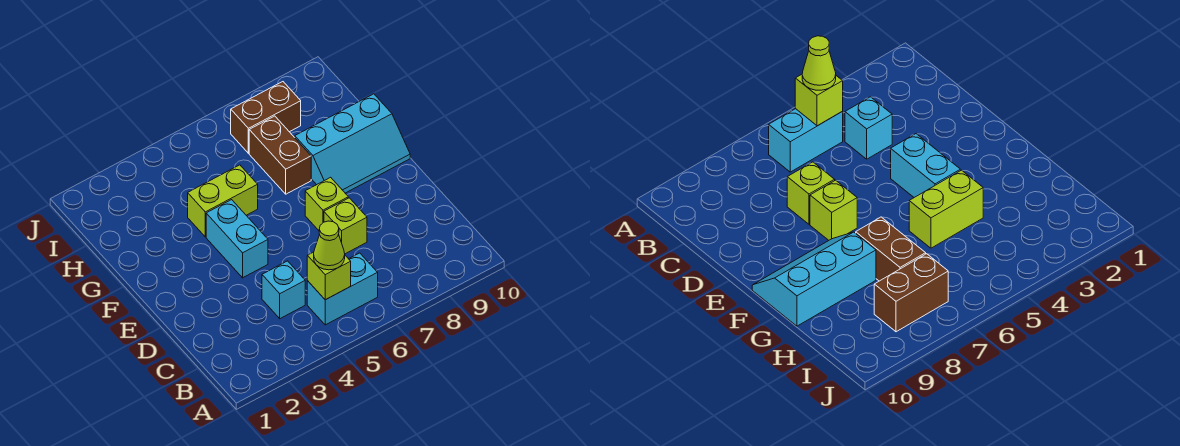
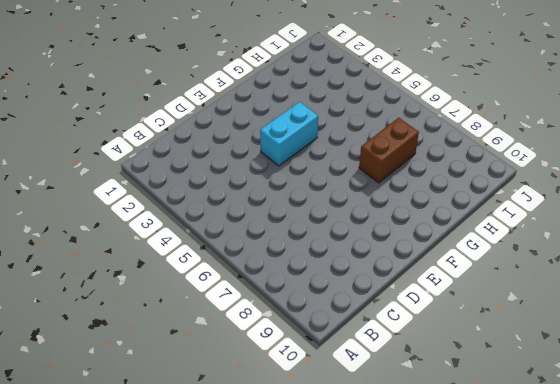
none -> cyan brick B5:B6 level 1
none -> cyan brick C4 level 1

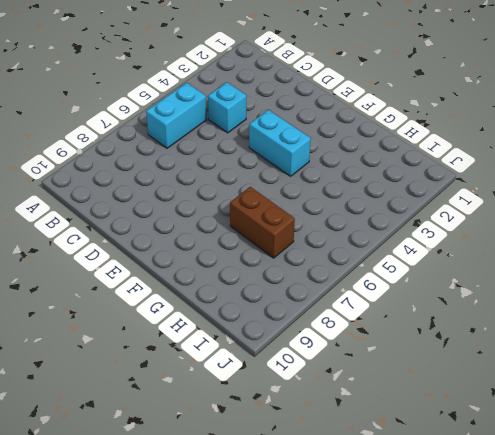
none -> lime brick D7 level 1
none -> lime brick E7 level 1

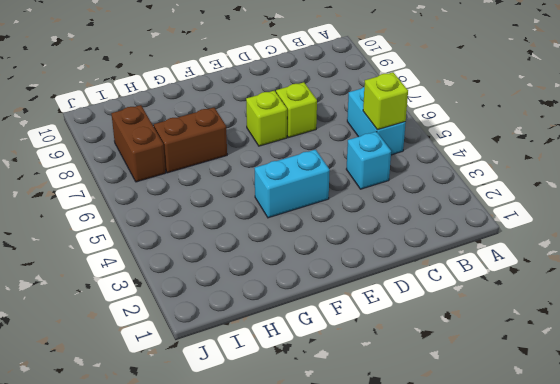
none -> cyan slope F8:G10 level 1 top G
none -> lime brick G4:G5 level 1

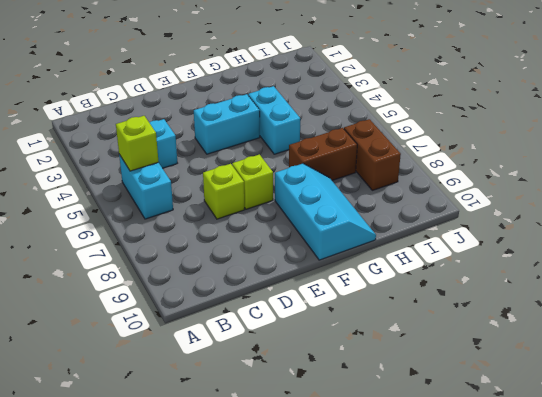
cyan slope F8:G10 level 1 top F -> cyan slope F8:G10 level 1 top G
cyan brick G4:G5 level 1 -> lime brick G4:G5 level 1
none -> lime cone B5 level 3

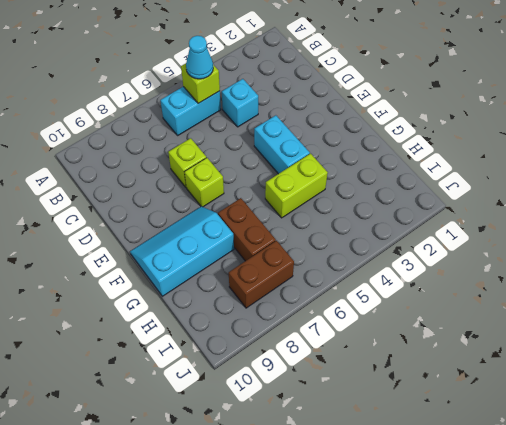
cyan cone B5 level 3 -> lime cone B5 level 3

